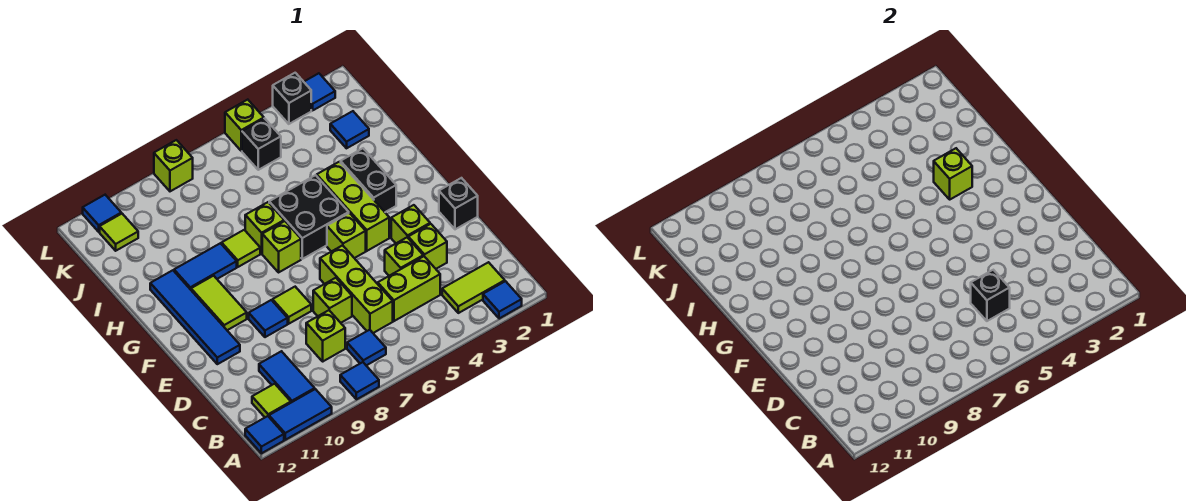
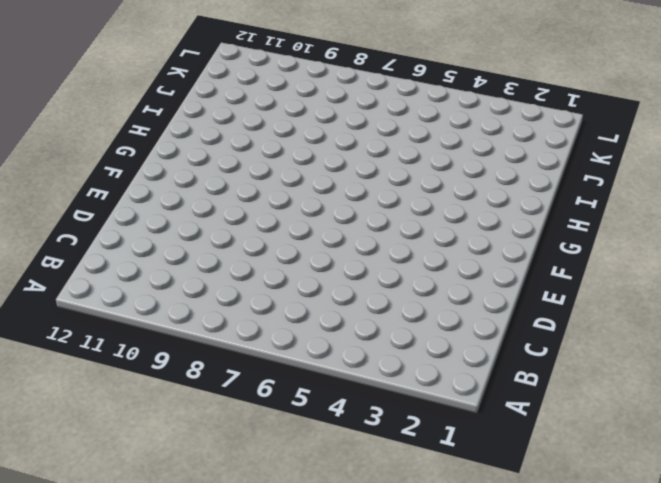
none -> blue tile A2 level 1
none -> blue tile A8 level 1
none -> blue tile A10:A11 level 1
none -> blue tile A12 level 1

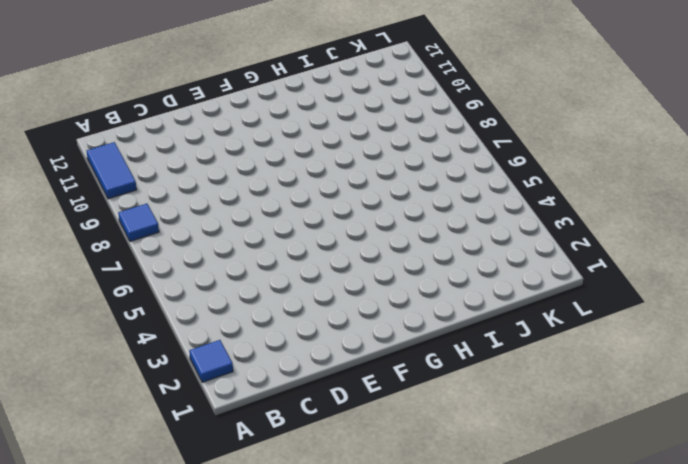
none -> blue tile A12 level 1
none -> lime tile B2:B3 level 1
none -> blue tile B7 level 1
none -> blue tile B10:C10 level 1

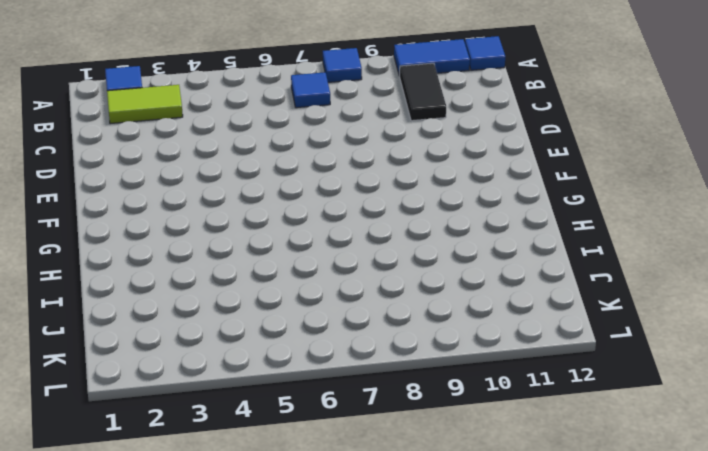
black tile B10:C10 level 1 -> blue tile B10:C10 level 1
none -> lime tile B11 level 1
none -> lime brick C4:C5 level 1
none -> lime brick C6:E6 level 1
none -> lime brick C8 level 1

